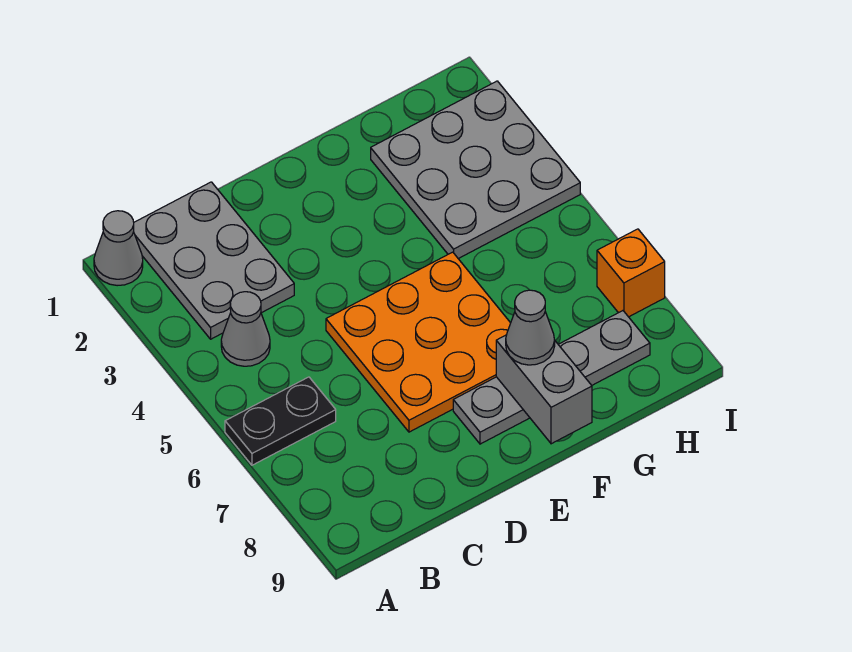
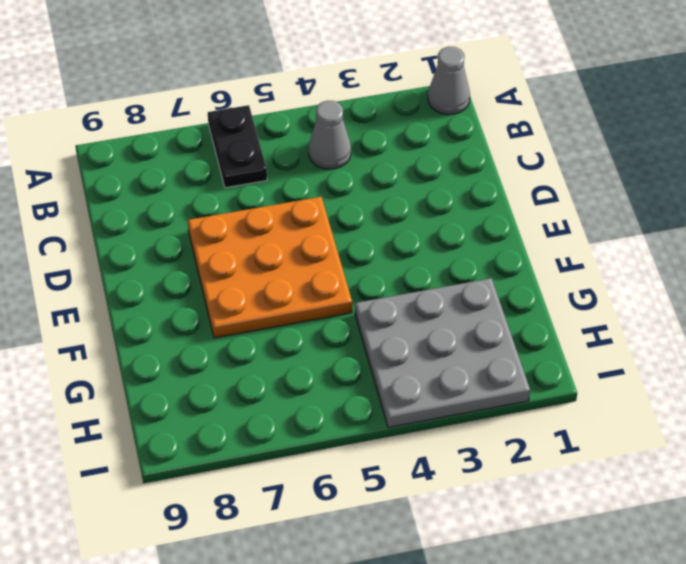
none -> grey plate B1:C3 level 1
none -> grey plate E8:H8 level 1

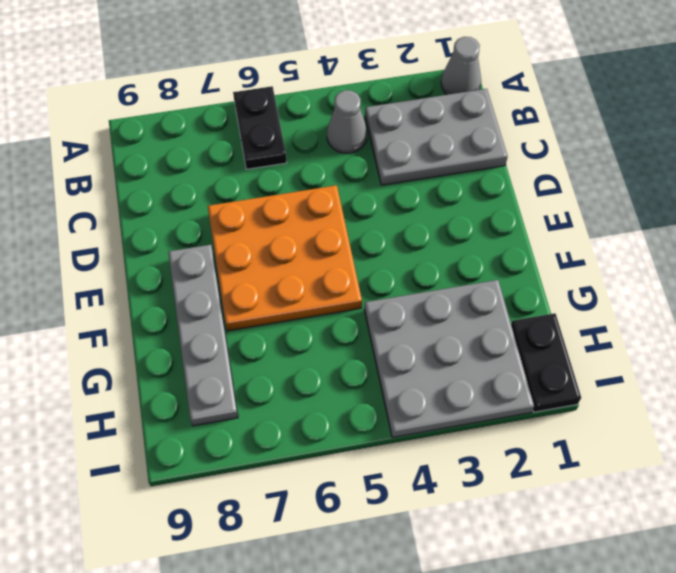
black plate H1:I1 level 1 -> none
none -> orange brick I7 level 1
none -> grey brick F8:F9 level 2

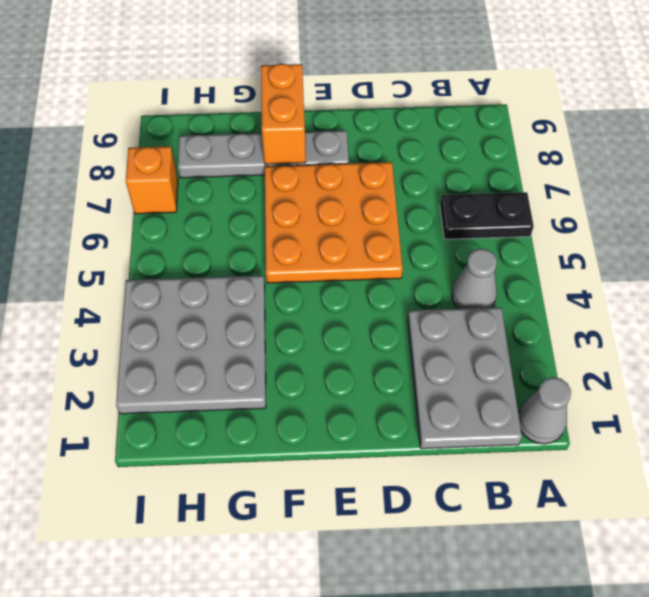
orange brick F8:F9 level 2 -> grey brick F8:F9 level 2
none -> grey cone F8 level 3

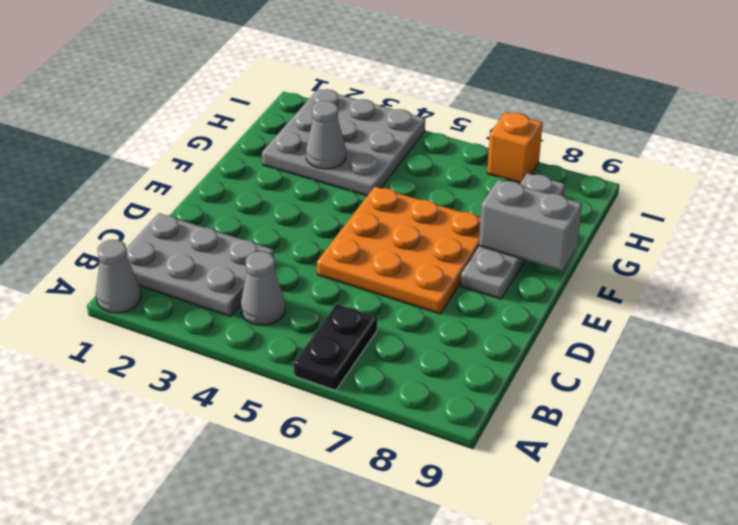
grey cone G3 level 2 -> grey cone F8 level 3

